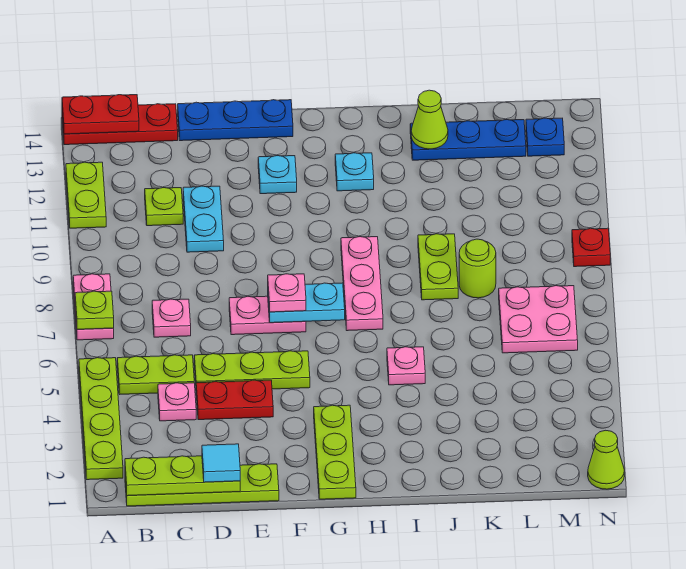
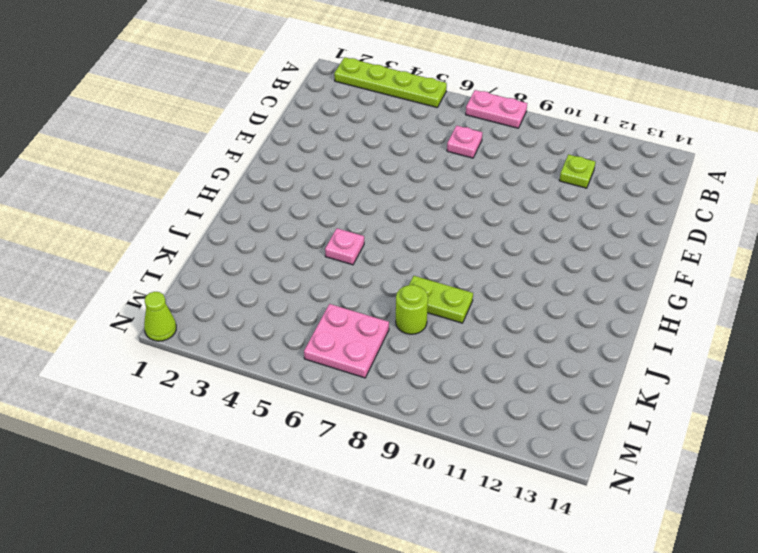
none -> lime plate A11:A12 level 1
none -> red plate A14:C14 level 1
none -> lime plate B1:E1 level 1
none -> lime plate B5:C5 level 1

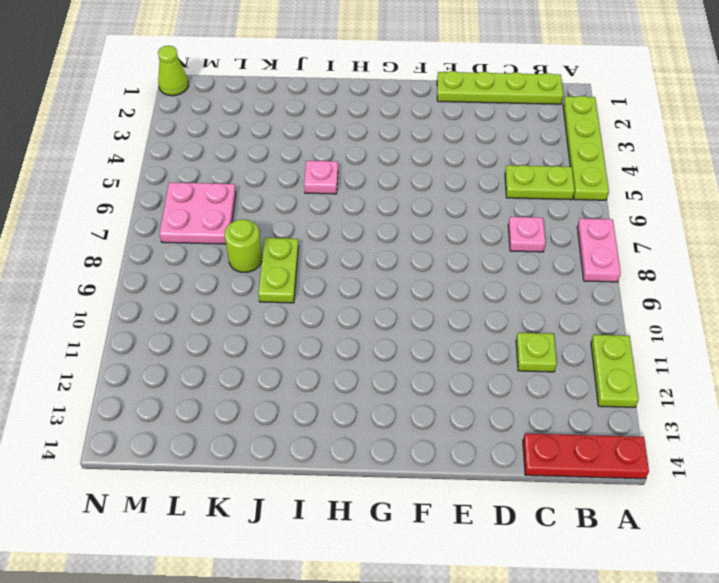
none -> pink plate C4 level 1
none -> red plate D4:E4 level 1
none -> lime plate D5:F5 level 1
none -> cyan plate D10:D11 level 1

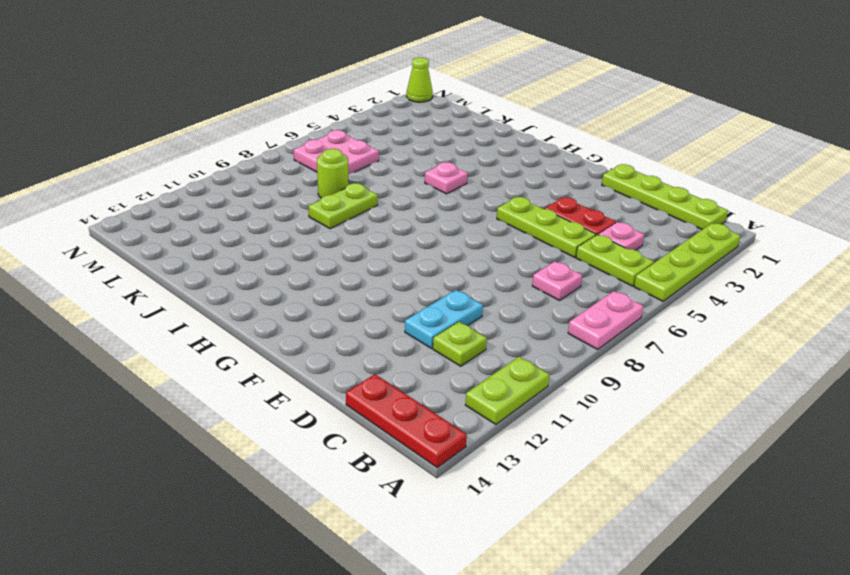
none -> blue plate D14:F14 level 1
none -> pink plate E7:F7 level 1
none -> cyan plate F12 level 1
none -> lime plate G1:G3 level 1

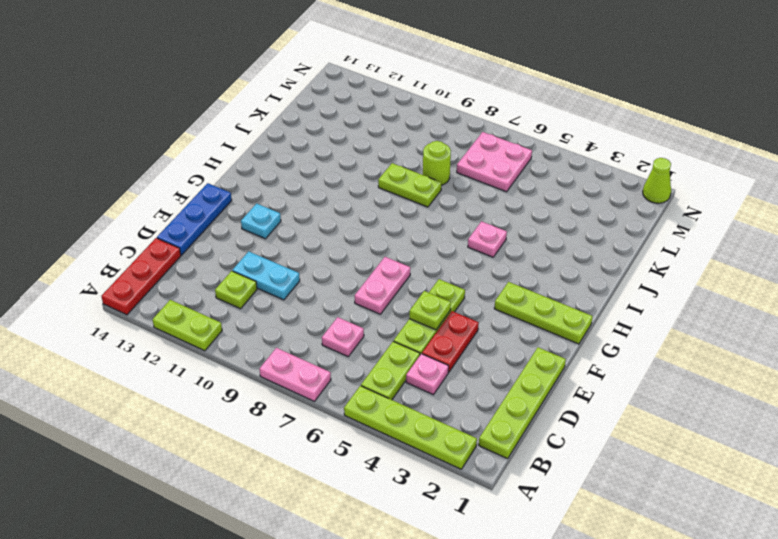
lime plate E5 level 2 -> lime plate A7 level 2
none -> pink plate H7:H9 level 1
none -> cyan plate H12 level 1
none -> blue plate J13:L13 level 1
none -> blue plate M13 level 1

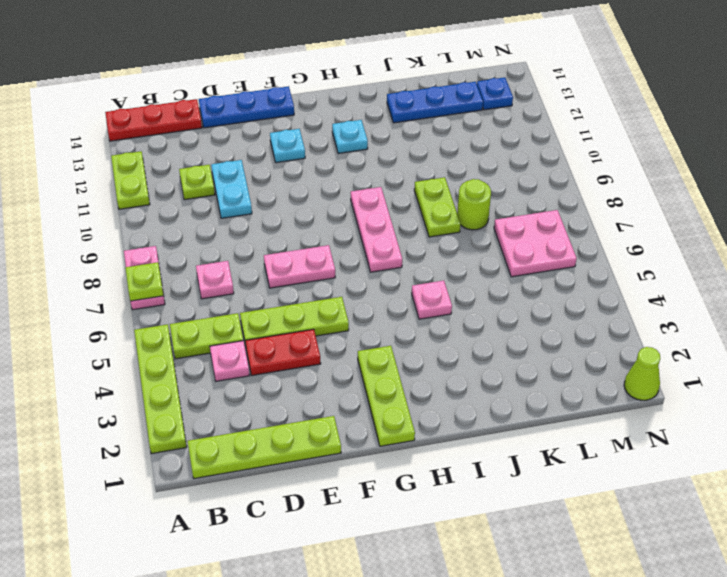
none -> red plate N9 level 1
none -> red plate A14:B14 level 2
none -> lime plate B1:D1 level 2
none -> cyan plate F7:G7 level 2

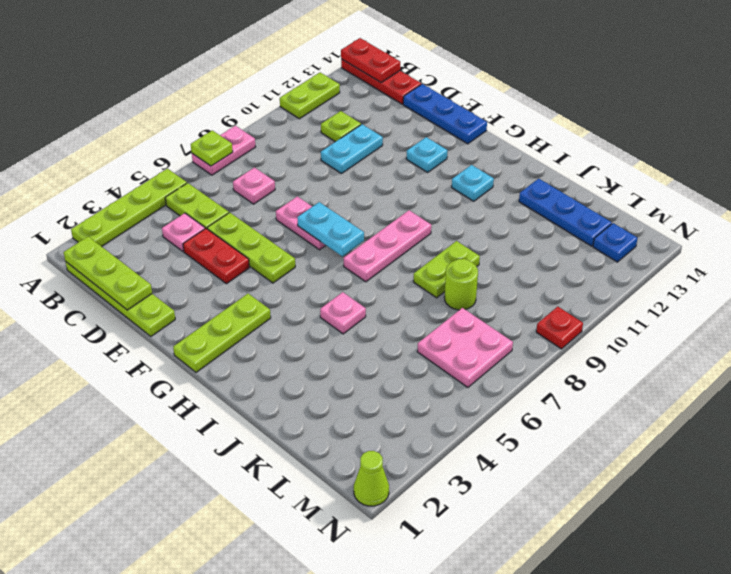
none -> lime cone J13 level 2
none -> cyan tile D1 level 3
none -> pink plate F7 level 3

